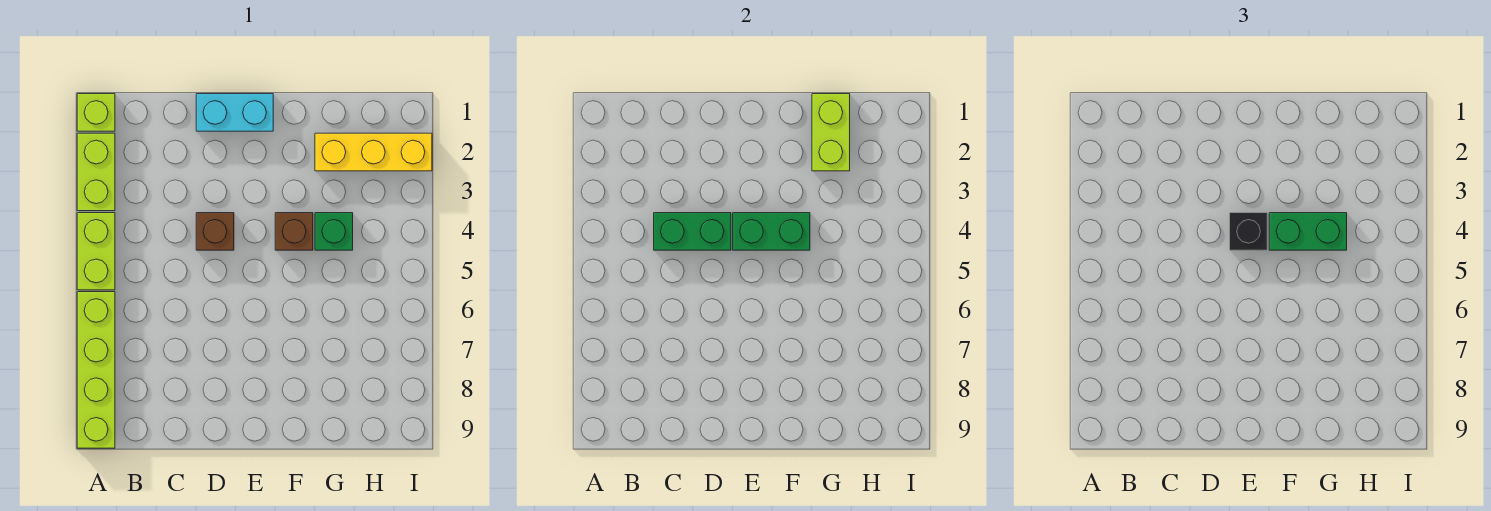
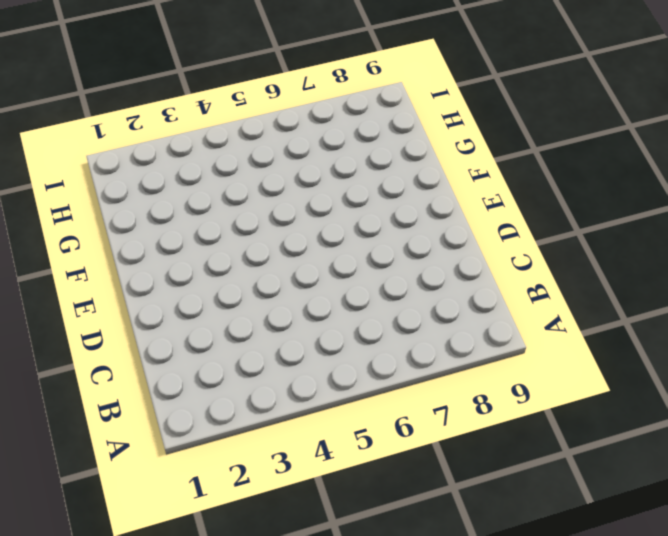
none -> lime brick A1 level 1
none -> lime brick A2:A3 level 1
none -> lime brick A4:A5 level 1

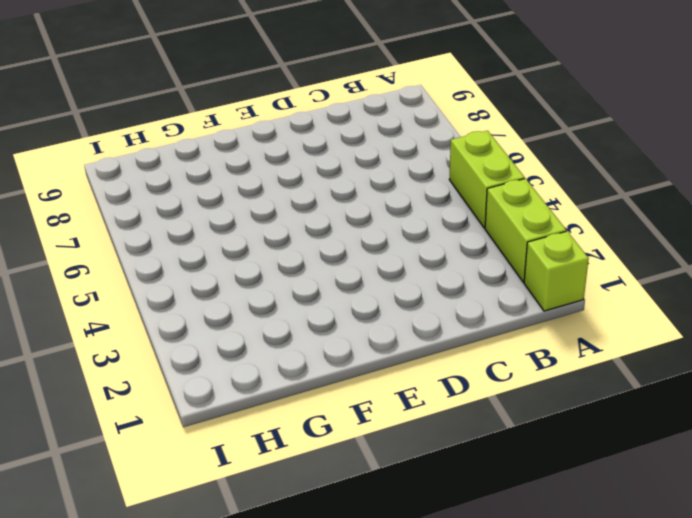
none -> lime brick A6:A9 level 1
none -> cyan brick D1:E1 level 1
none -> brown brick D4 level 1

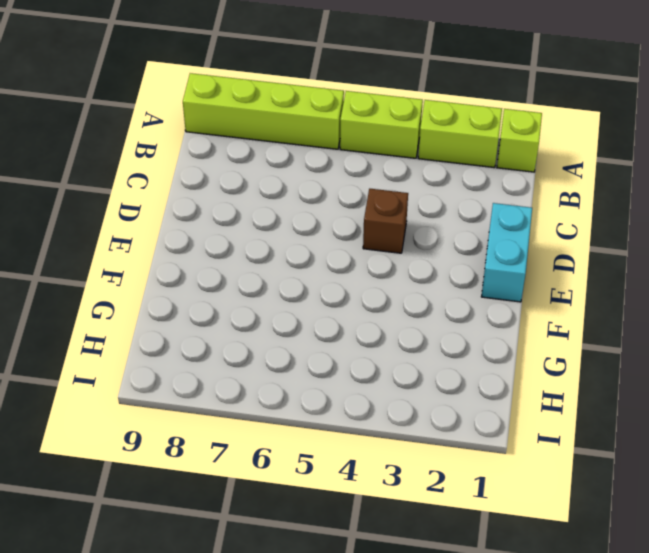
none -> brown brick F4 level 1
none -> yellow brick G2:I2 level 1
none -> green brick G4 level 1

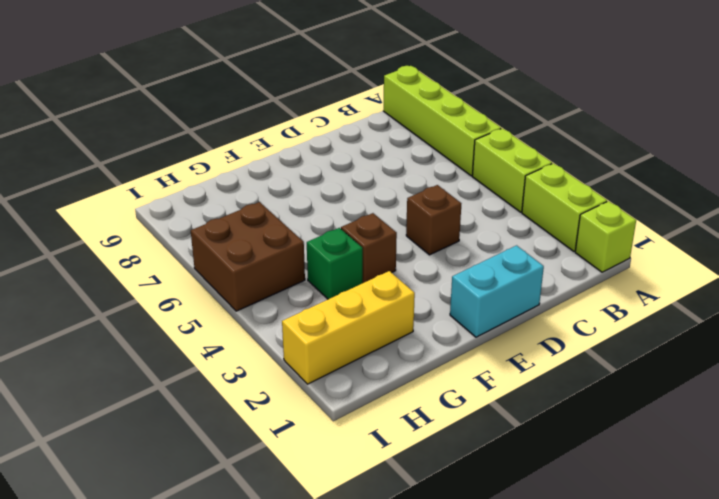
brown brick H5:I6 level 1 -> none
none -> green brick C4:D4 level 2
none -> green brick E4:F4 level 2
none -> lime brick G1:G2 level 2

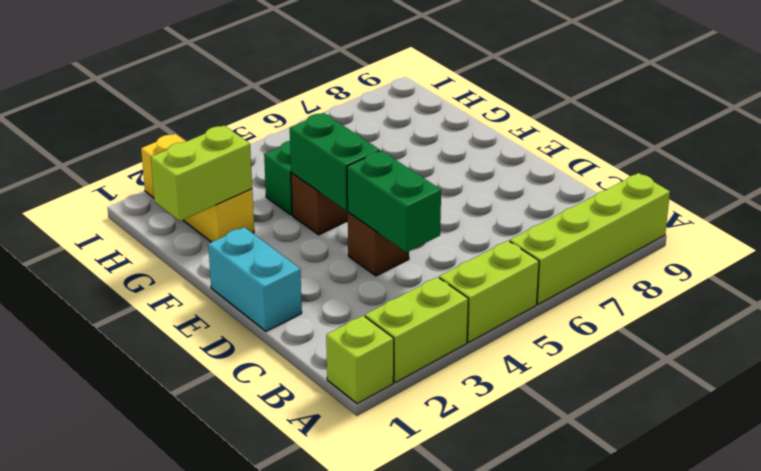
none -> black brick E4 level 3
none -> green brick F4:G4 level 3

